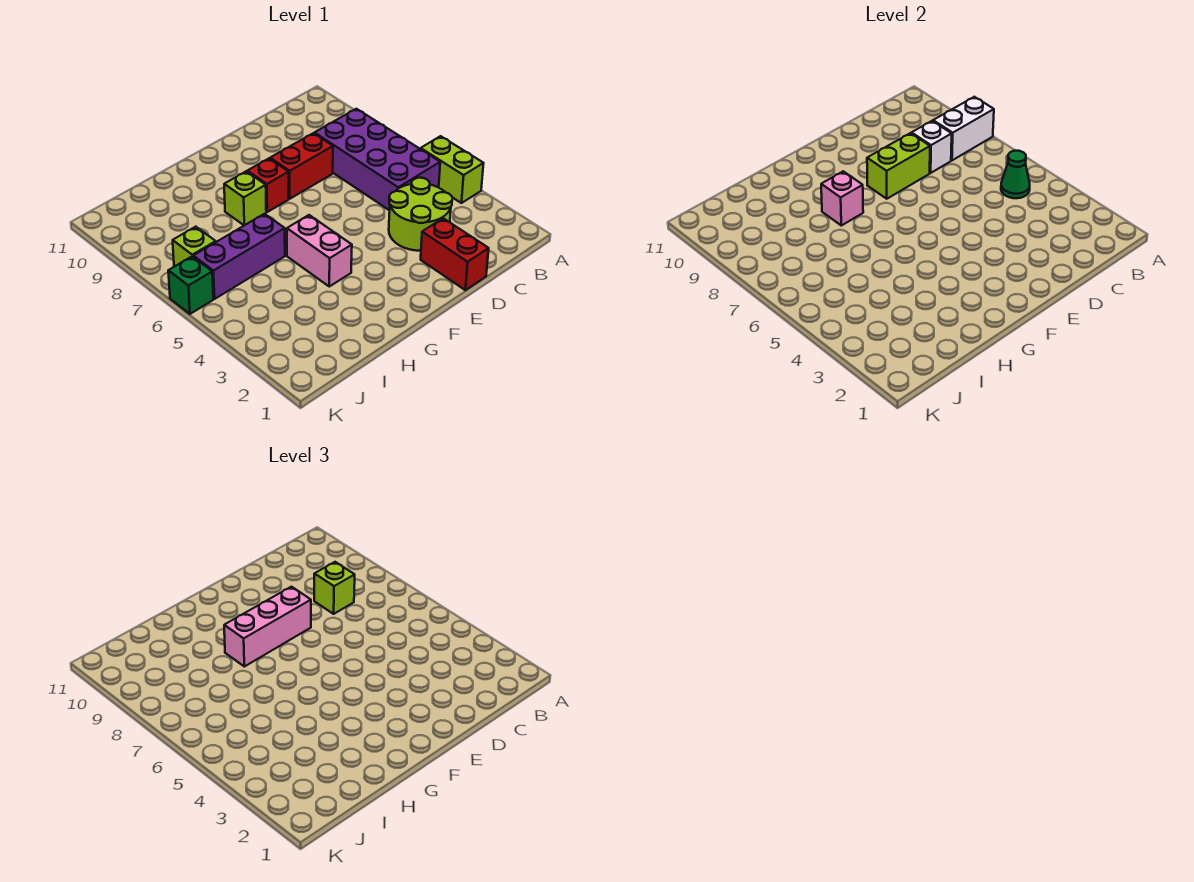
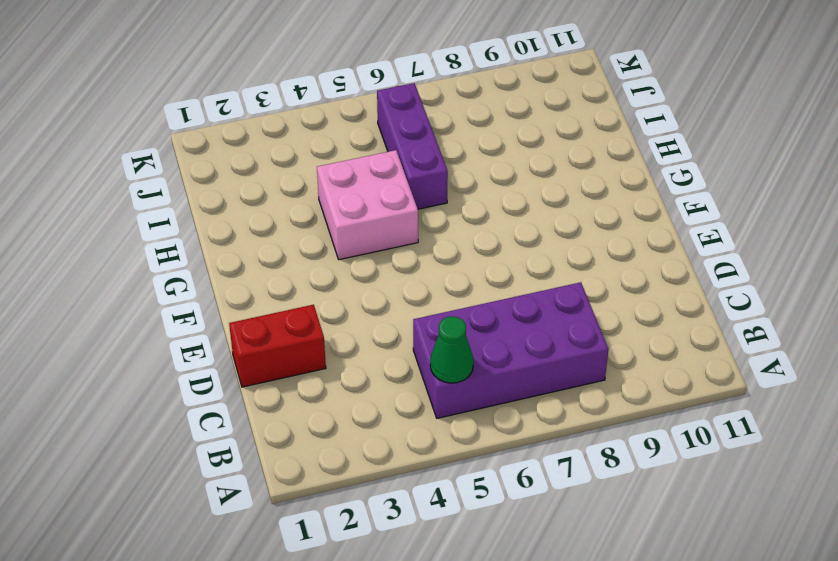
pink brick G4:H5 level 1 -> pink brick G4:G5 level 1
none -> lime brick A4:A5 level 1
none -> lime round brick C3:D4 level 1
none -> red brick D8:E8 level 1

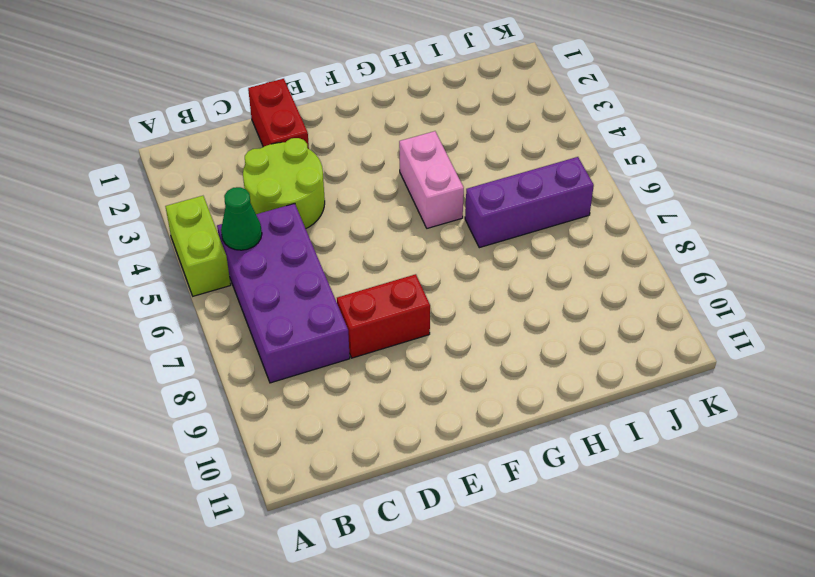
none -> red brick F8 level 1
none -> lime brick G8 level 1
none -> lime brick J7 level 1

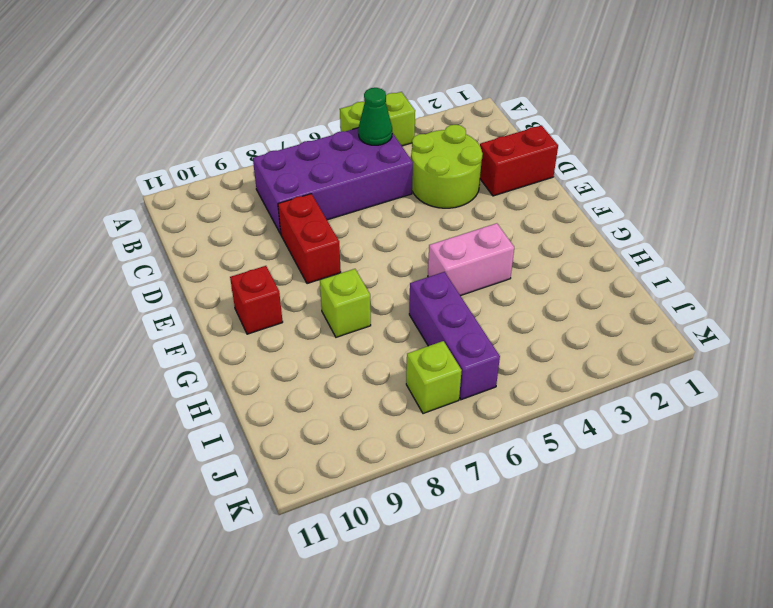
red brick F10 level 1 -> red brick F8 level 1
none -> green brick K6 level 1
none -> white brick A8:B8 level 2
none -> white brick C8 level 2

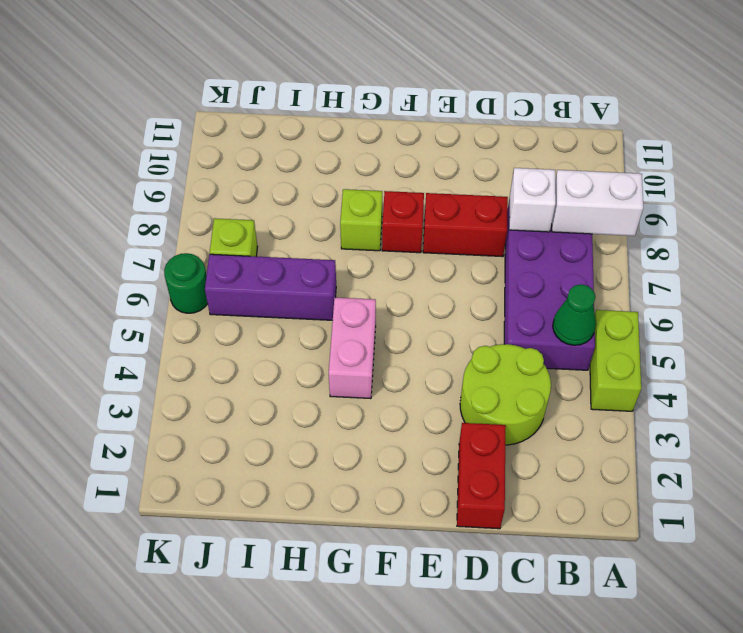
green round brick K6 level 1 -> green brick K6 level 1
none -> lime brick D8:E8 level 2
none -> pink brick G8 level 2
none -> lime brick C8 level 3

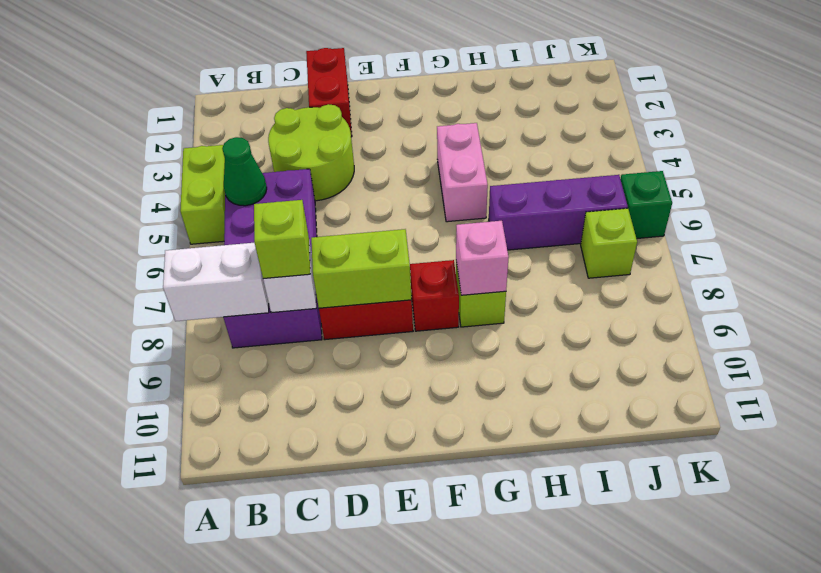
none -> pink brick E8:G8 level 3

